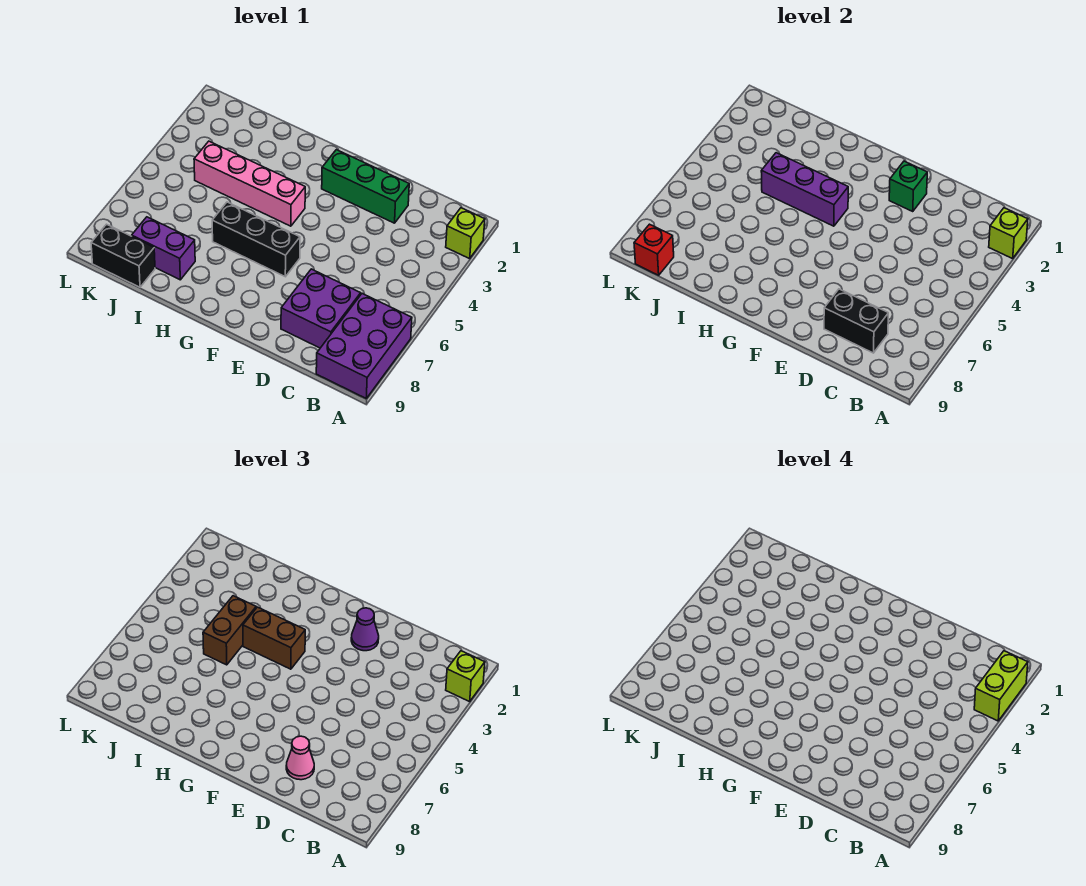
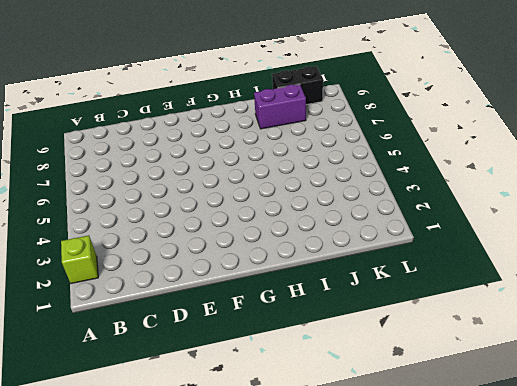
none -> purple brick A7:B9 level 1
none -> purple brick C7:D8 level 1
none -> green brick D2:F2 level 1

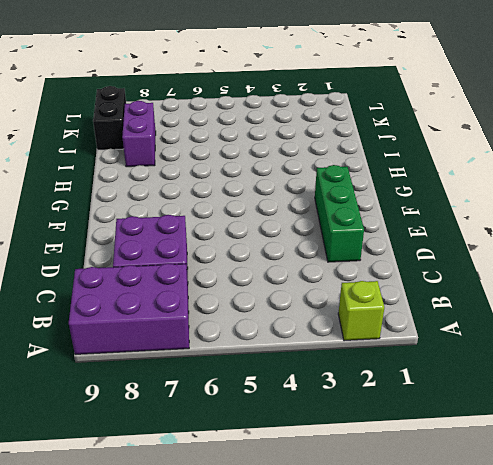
none -> black brick F6:H6 level 1
none -> pink brick G4:J4 level 1
none -> lime brick A2 level 2

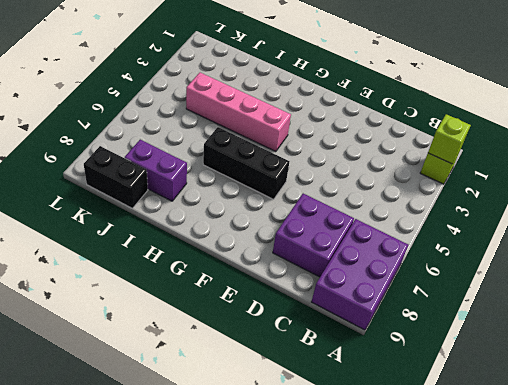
none -> green brick D2:F2 level 1
none -> black brick C8:D8 level 2
none -> green brick E2 level 2

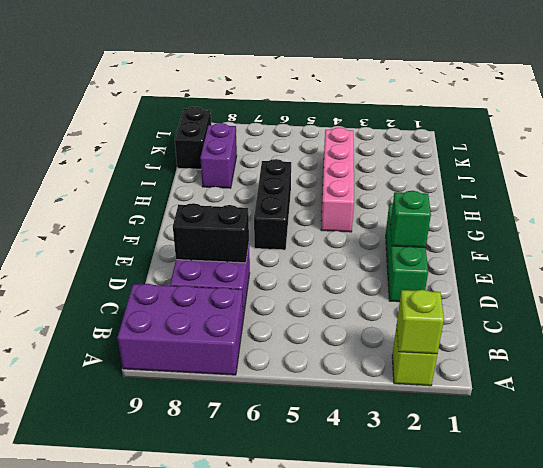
black brick D7:D8 level 2 -> black brick C8:D8 level 2
none -> purple brick G4:I4 level 2
none -> red brick K9 level 2
none -> lime brick A2 level 3

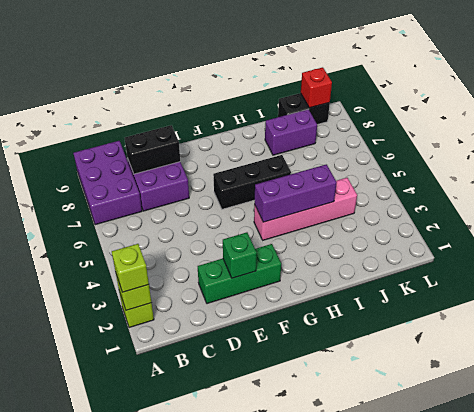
none -> pink cone D8 level 3
none -> purple cone E2 level 3
none -> brown brick G4:H4 level 3

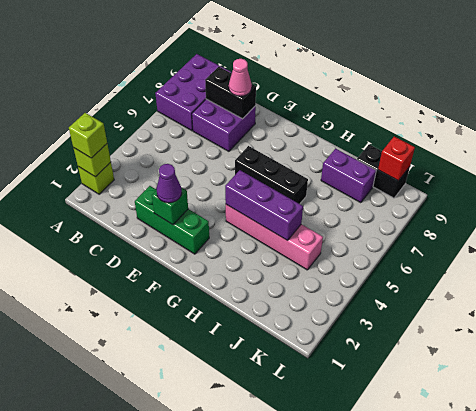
none -> brown brick G4:H4 level 3
none -> brown brick I4:I5 level 3
none -> lime brick A2:A3 level 4

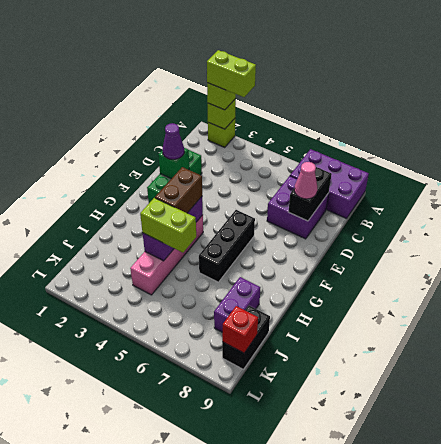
lime brick I4:I5 level 3 -> brown brick I4:I5 level 3

